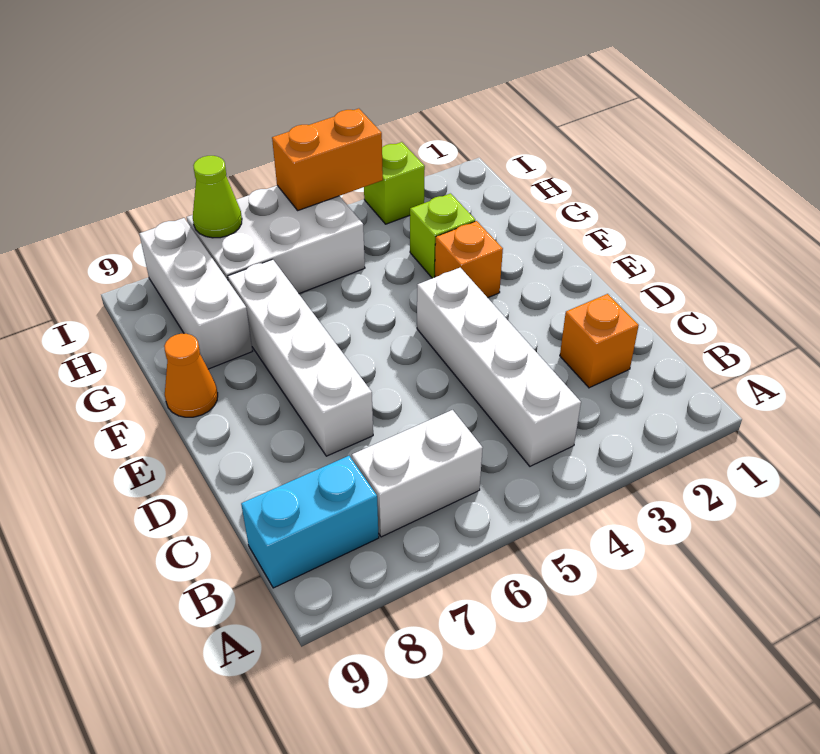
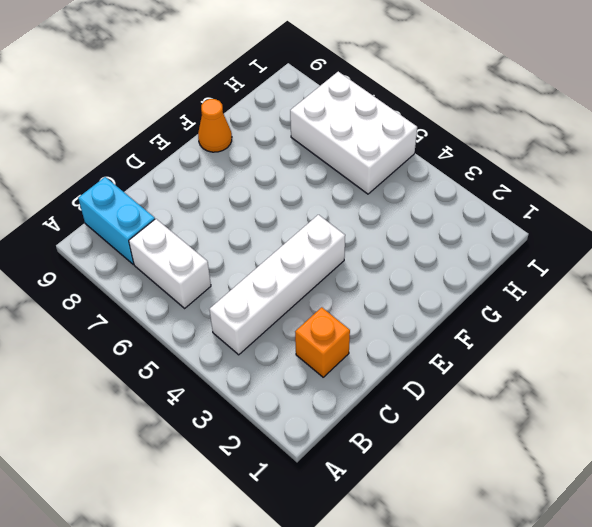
none -> white brick D7:G7 level 1
none -> orange brick F3 level 1
none -> lime brick G3 level 1

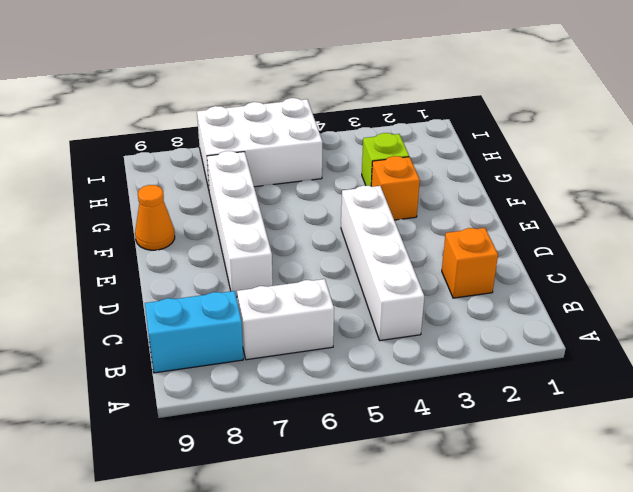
none -> white brick G8:I8 level 1
none -> lime brick I3 level 1
none -> orange brick I4:I5 level 2

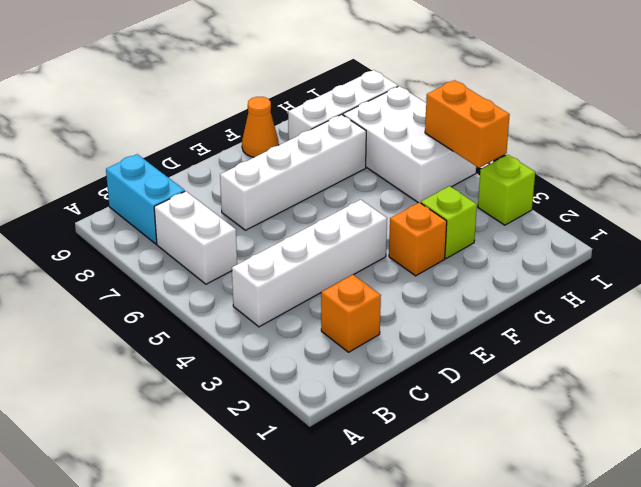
none -> lime cone I7 level 2

